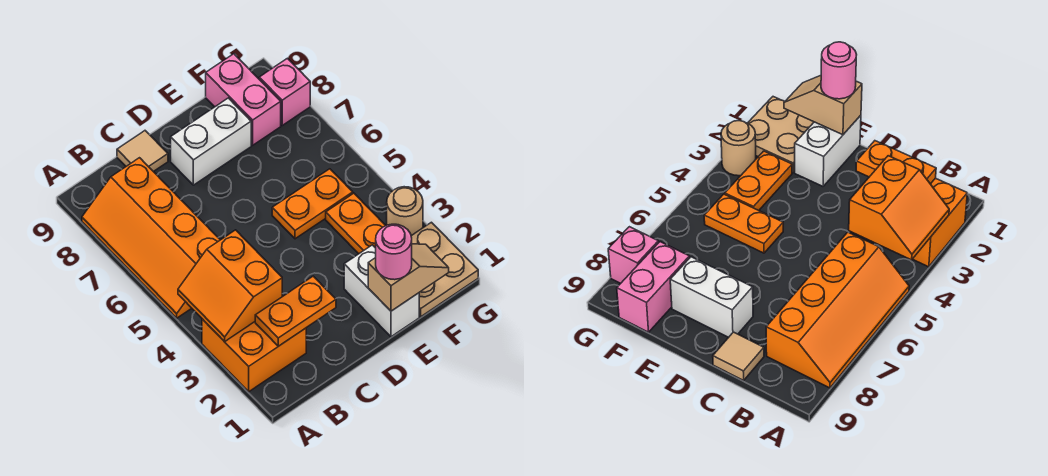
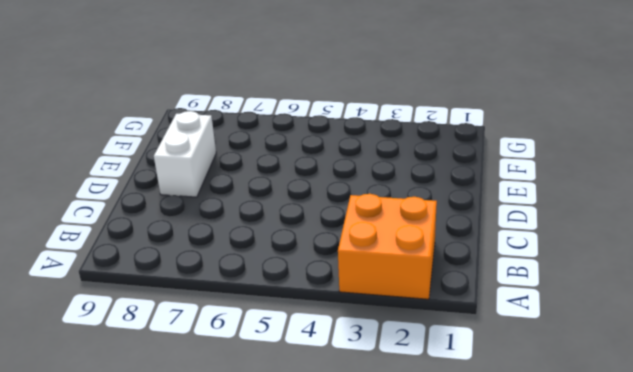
none -> orange slope A5:B8 level 1 top B
none -> tan tile C9 level 1
none -> white brick E1:E2 level 1

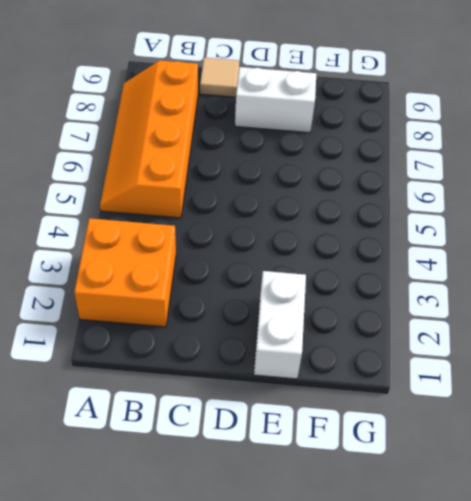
none -> orange plate E5:F5 level 1
none -> tan plate F1:G2 level 1
none -> orange plate F3:F4 level 1

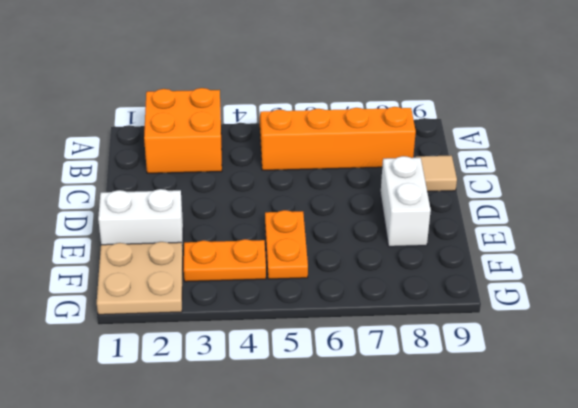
none -> pink brick F8:F9 level 1
none -> tan round brick G3 level 1
none -> pink brick G8 level 1

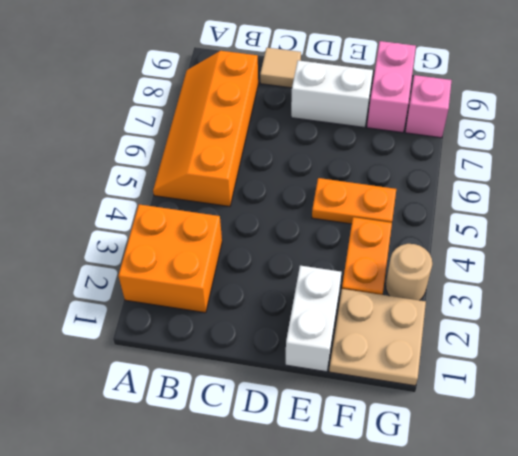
none -> orange slope A3:B4 level 2 top B
none -> orange plate B2:C2 level 2
none -> tan slope E1:F1 level 2 top E

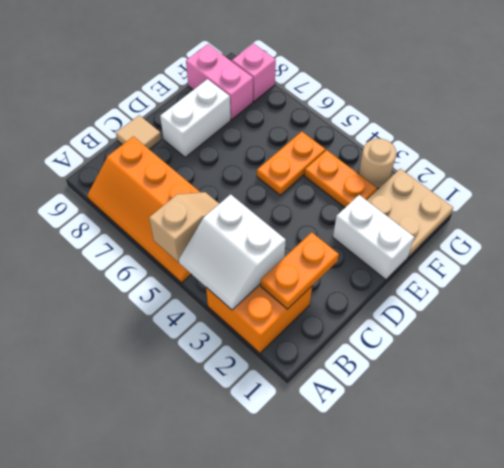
white slope A3:B4 level 2 top B -> orange slope A3:B4 level 2 top B
tan slope A5:B5 level 2 top A -> tan slope E1:F1 level 2 top E
none -> pink round brick E1 level 3

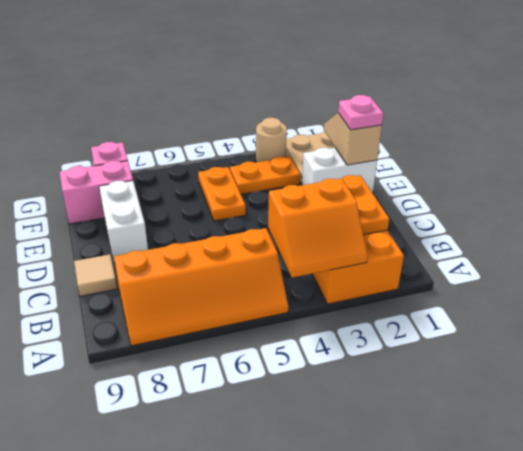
pink plate E1 level 3 -> pink round brick E1 level 3

